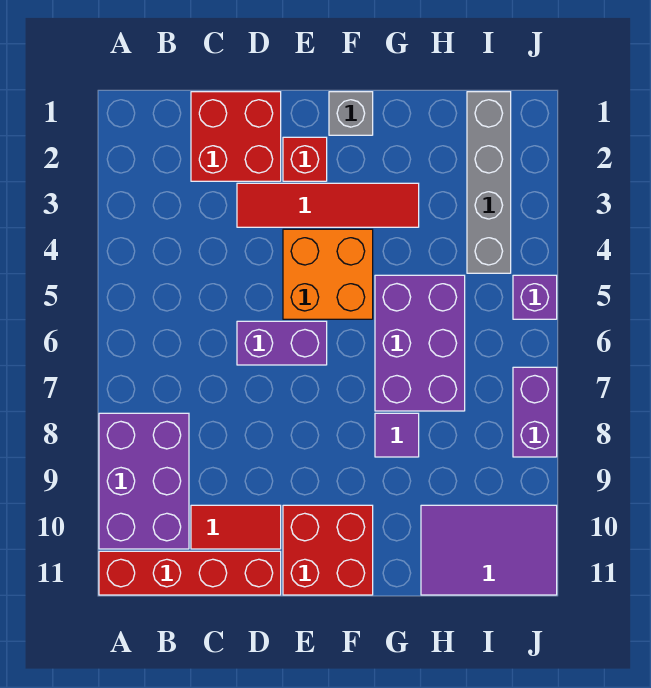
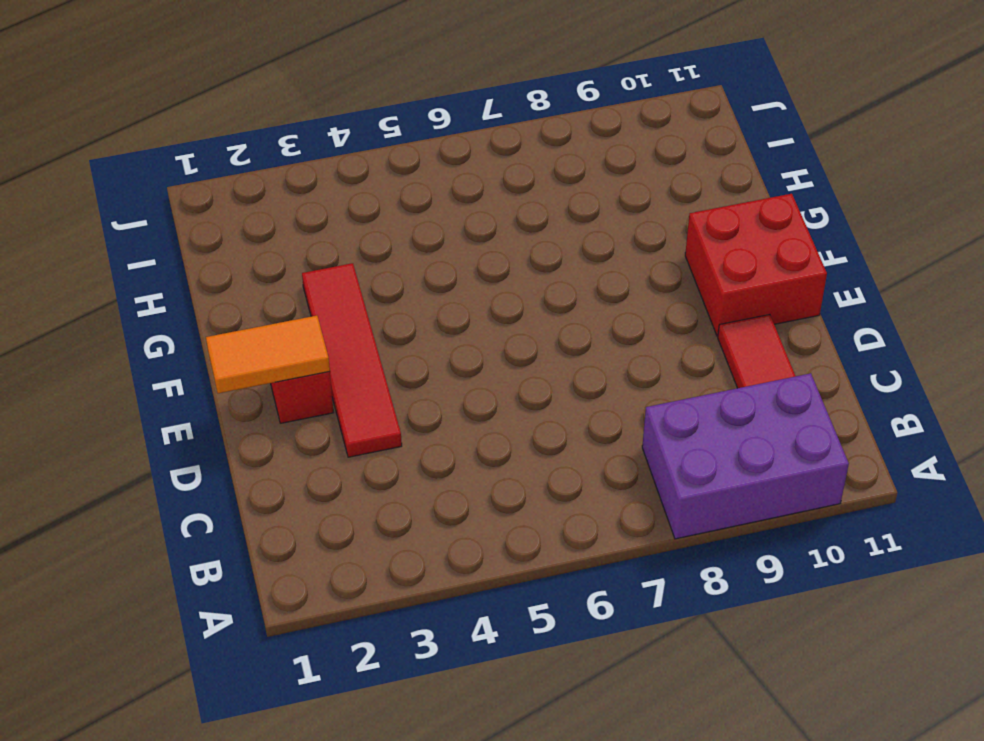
orange tile E1:E2 level 2 -> none
none -> red brick A11:D11 level 1
none -> red brick C1:D2 level 1
none -> purple brick D6:E6 level 1

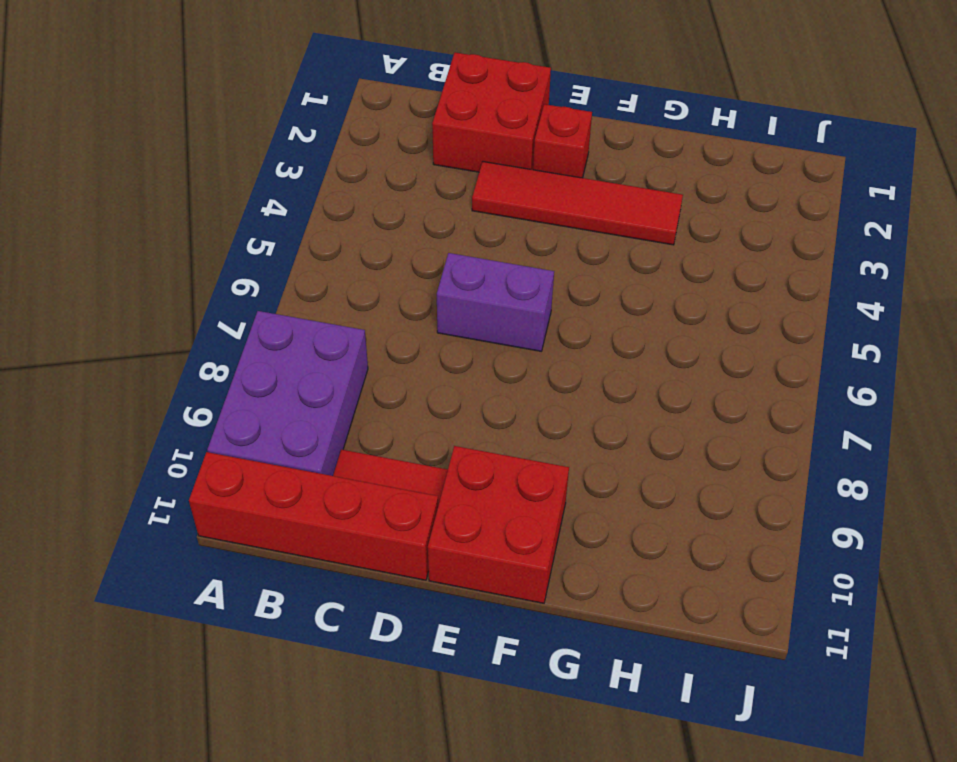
none -> orange brick E4:F5 level 1
none -> grey brick F1 level 1
none -> purple brick G5:H7 level 1

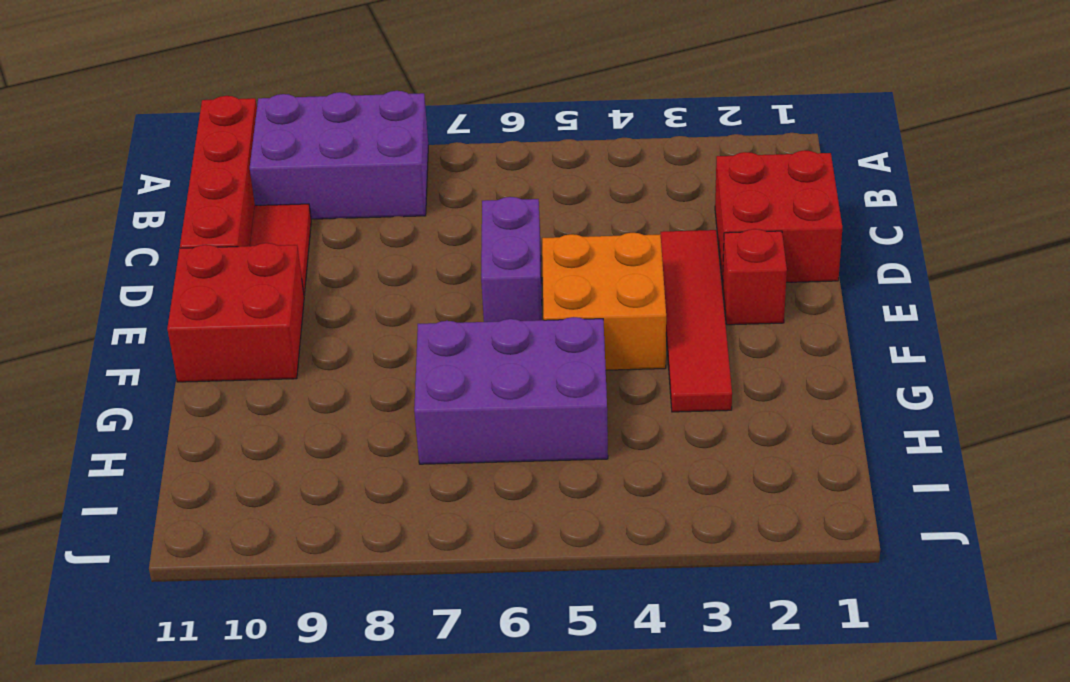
none -> grey brick F1 level 1
none -> purple tile G8 level 1
none -> purple tile H10:J11 level 1

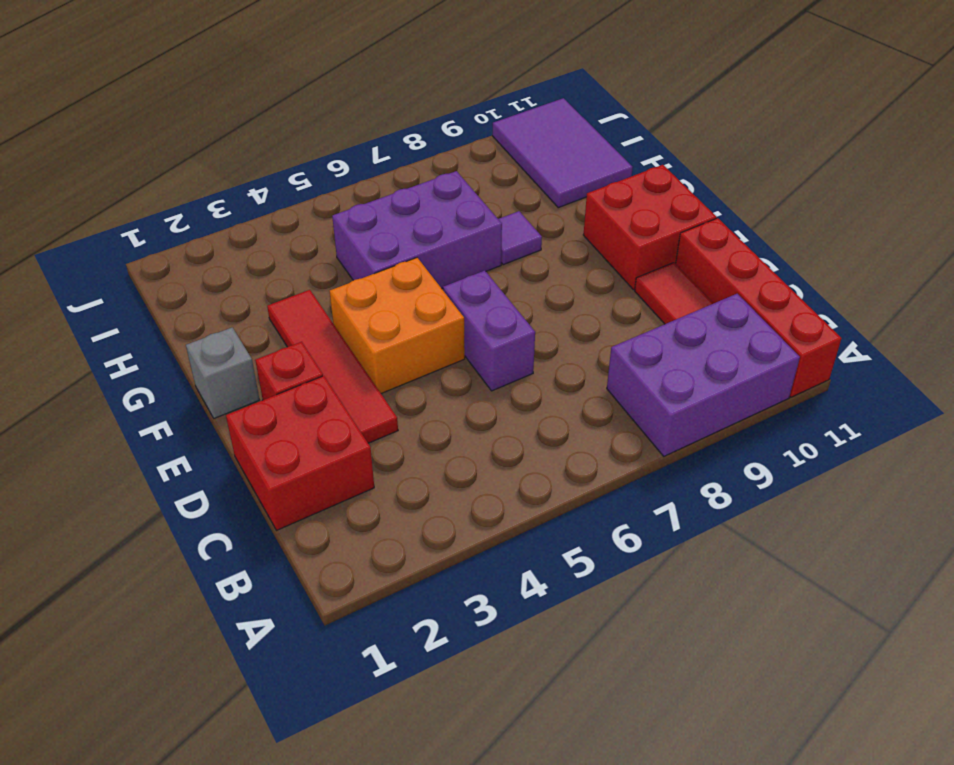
none -> grey brick I1:I4 level 1
none -> purple brick J5 level 1
none -> purple brick J7:J8 level 1

